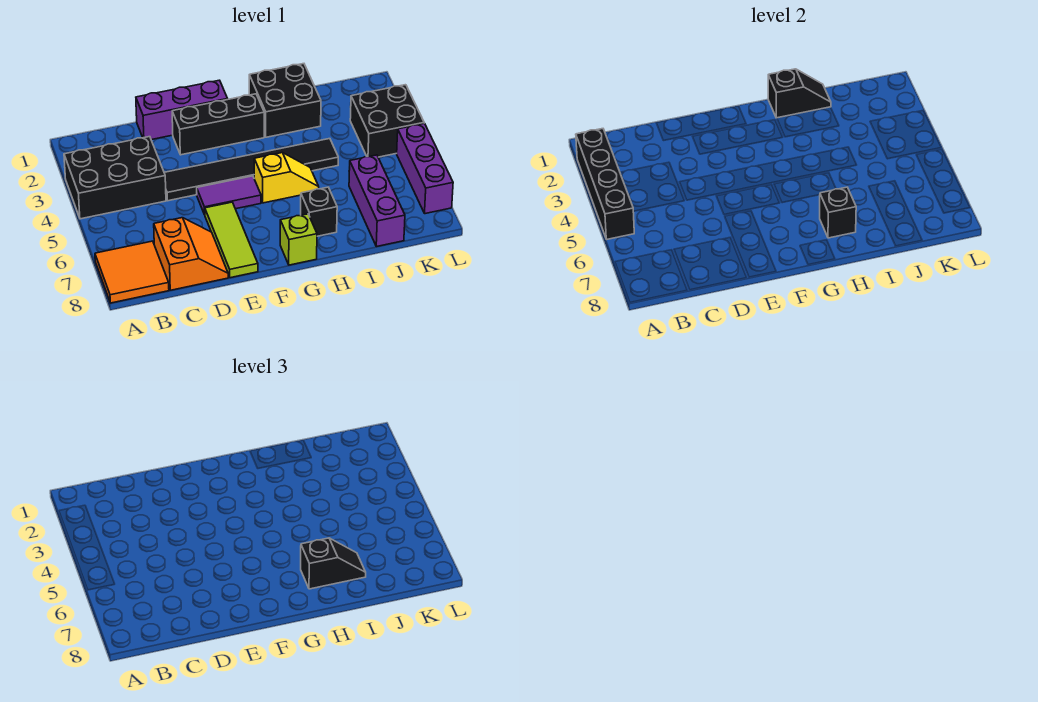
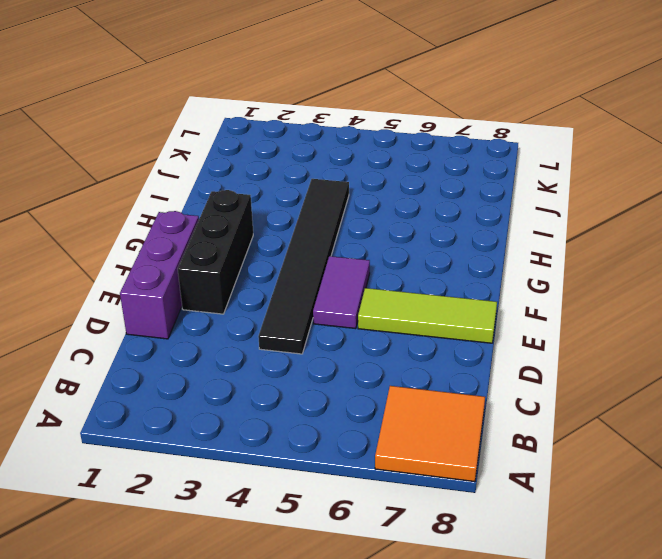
none -> black brick A3:C4 level 1
none -> orange slope C7:D8 level 1 top C
none -> yellow slope G5:H5 level 1 top G

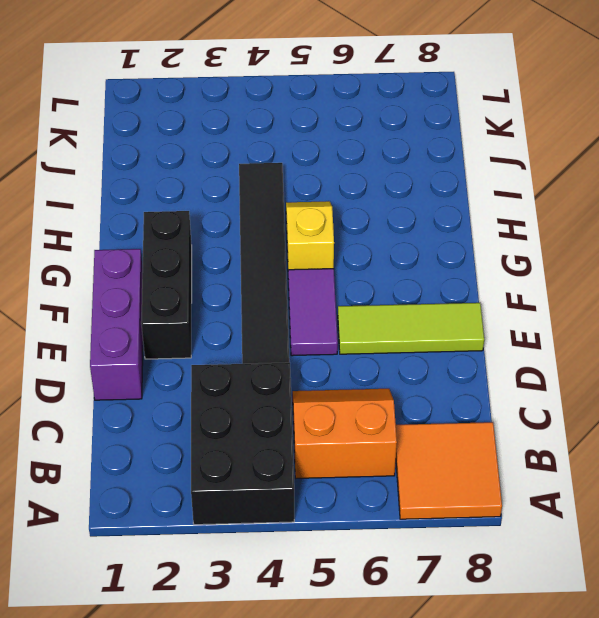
orange slope B5:C6 level 1 top B -> orange slope C7:D8 level 1 top C
none -> lime brick G8 level 1
none -> black brick H1:I2 level 1
none -> black brick H7 level 1

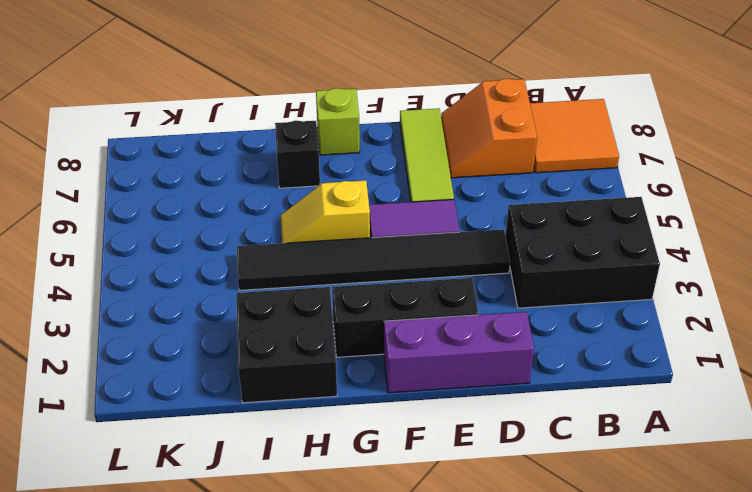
none -> purple brick J6:J8 level 1
none -> black brick K3:L4 level 1
none -> purple brick L5:L7 level 1

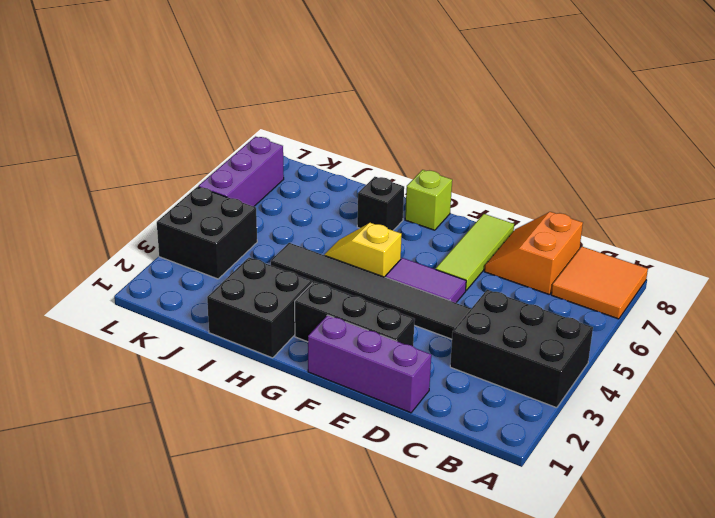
none -> purple brick J6:J8 level 1
none -> black brick A2:A5 level 2
none -> black slope H1:I1 level 2 top H

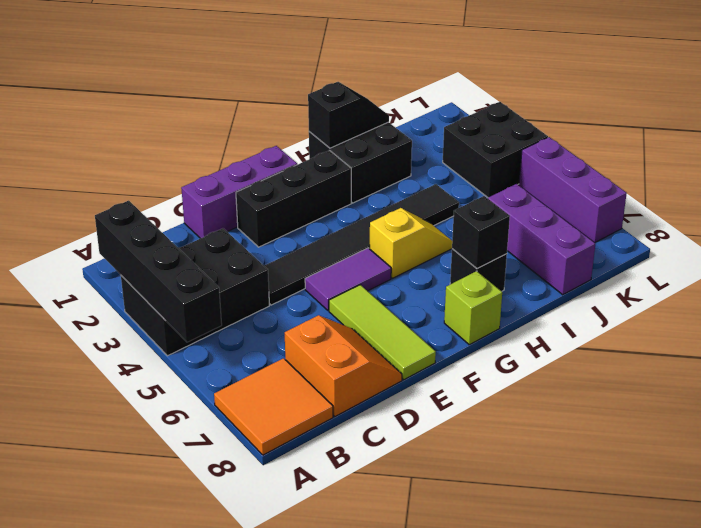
none -> black slope H7:I7 level 3 top H

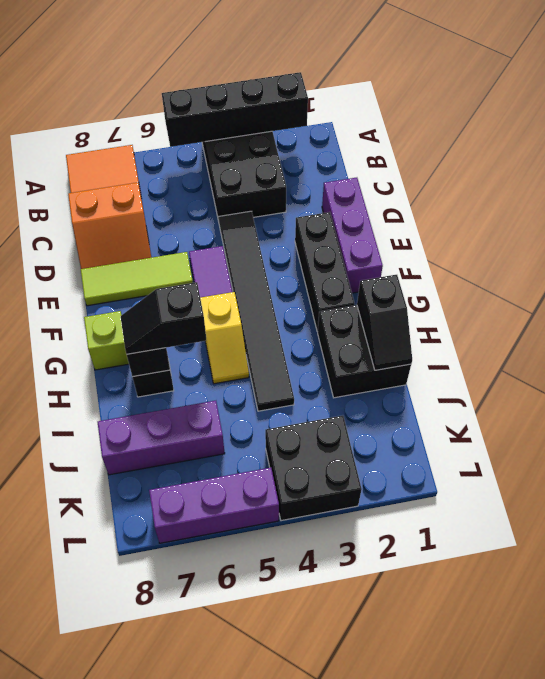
black slope H6:H7 level 3 top 6 -> black slope H7:I7 level 3 top H

